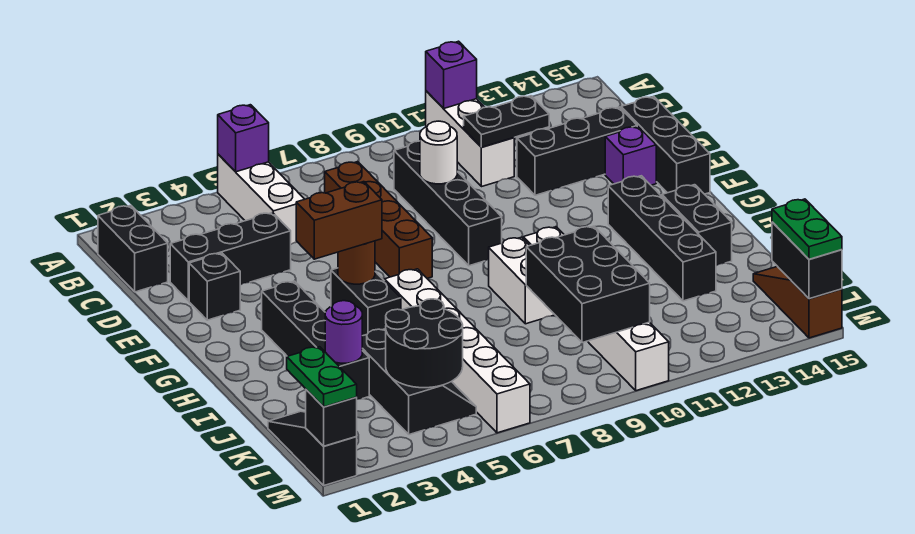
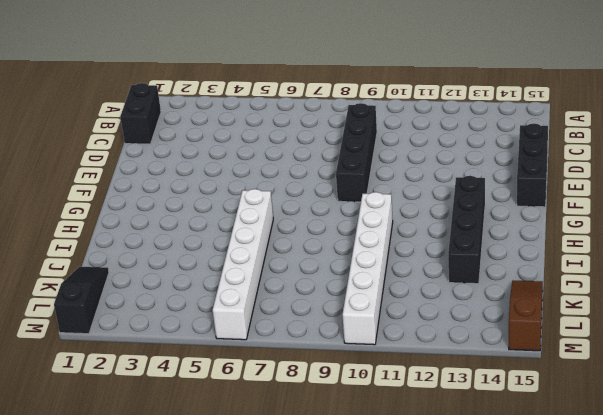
none -> white brick A5:C5 level 1
none -> white brick A11:C11 level 1
none -> brown brick C7:F7 level 1
none -> black brick D2:D4 level 1

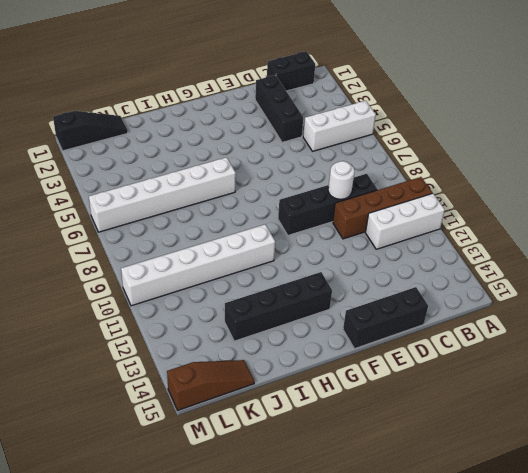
brown brick A10:D10 level 1 -> brown brick C7:F7 level 1
none -> black brick D12:D14 level 1
none -> black brick E2 level 1
none -> purple brick E14 level 1
none -> black brick G3:J3 level 1

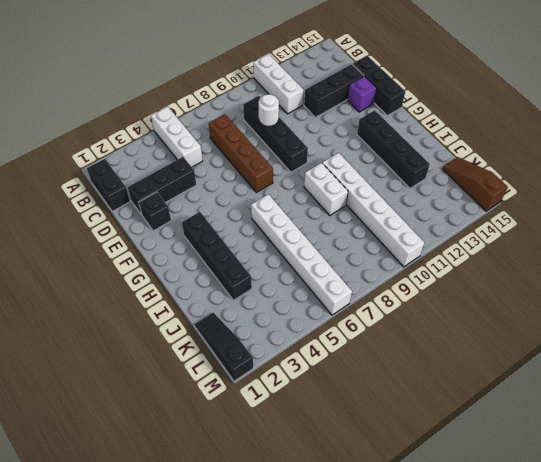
none -> black brick G5:H5 level 1
none -> black brick H14:I14 level 1
none -> black slope J4:L5 level 1 top 4
none -> purple brick A5 level 2

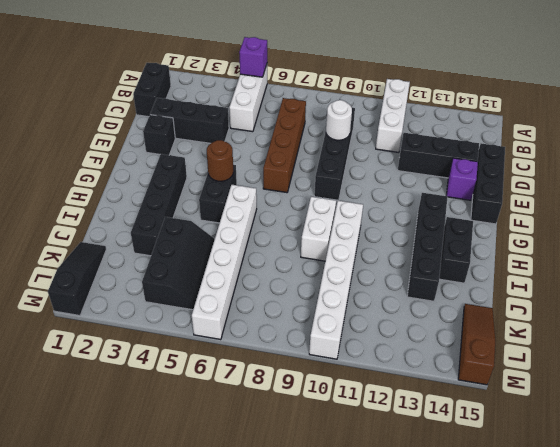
none -> purple brick A11 level 2
none -> black plate C11:C12 level 2
none -> purple round brick J3 level 2
none -> black brick J9:L10 level 2

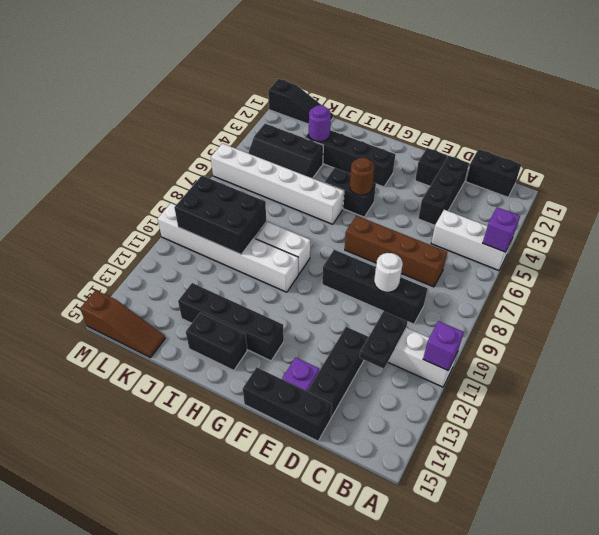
none -> black round brick K4:L5 level 2
none -> black brick L15:M15 level 2
none -> black brick M1 level 2
none -> brown brick G4:G5 level 3

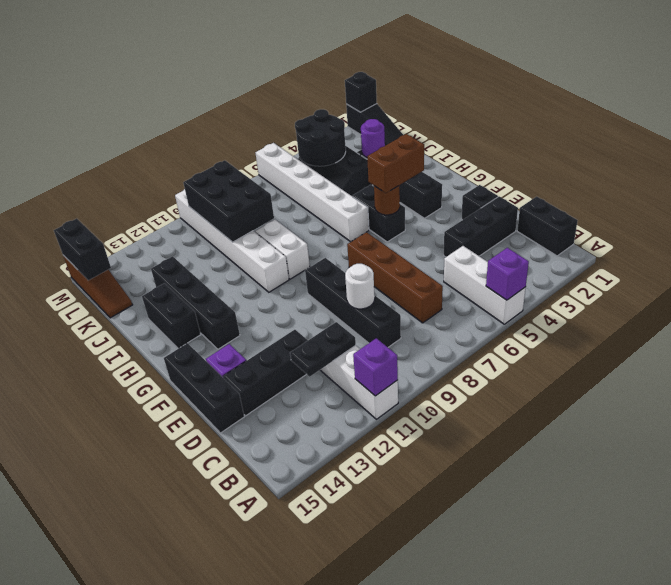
none -> green plate L1:M1 level 3
none -> green plate L15:M15 level 3

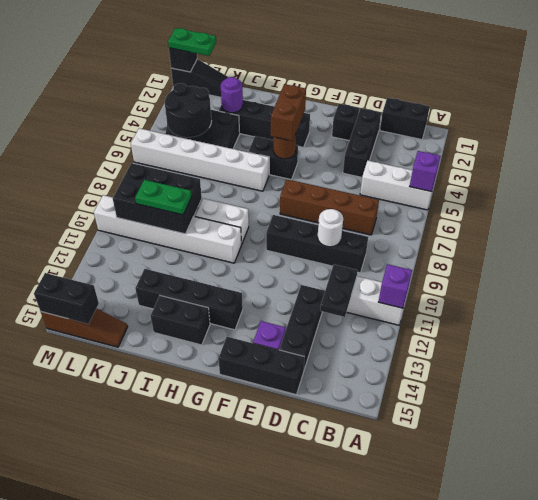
green plate J10:K10 level 3 -> green plate L15:M15 level 3

